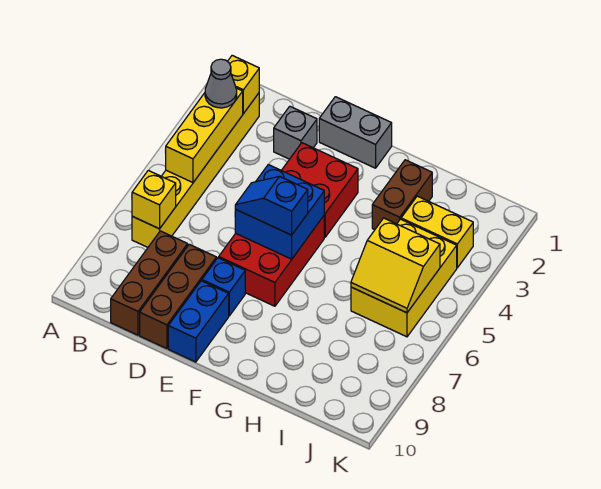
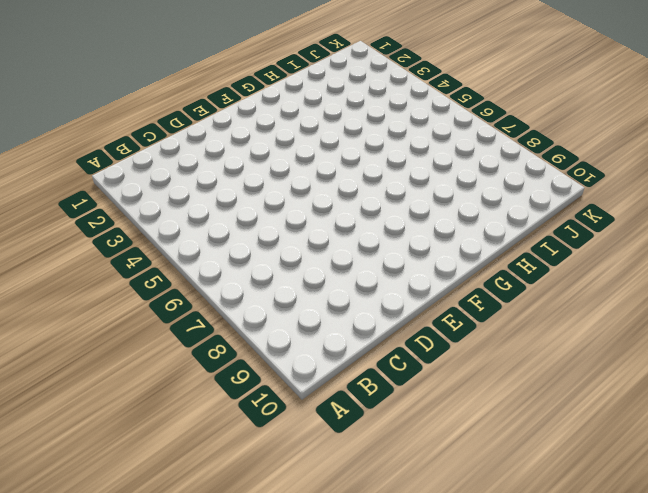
none -> yellow brick B2:B7 level 1
none -> brown brick C8:C10 level 1
none -> grey brick D2 level 1

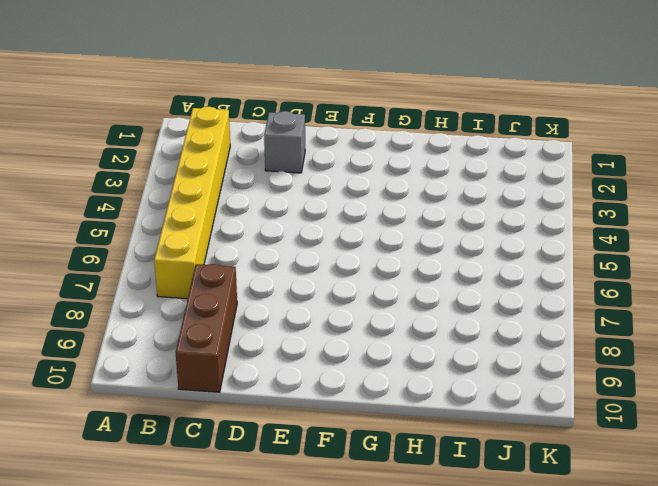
none -> brown brick D8:D10 level 1
none -> grey brick E1:F1 level 1
none -> red brick E3:F4 level 1

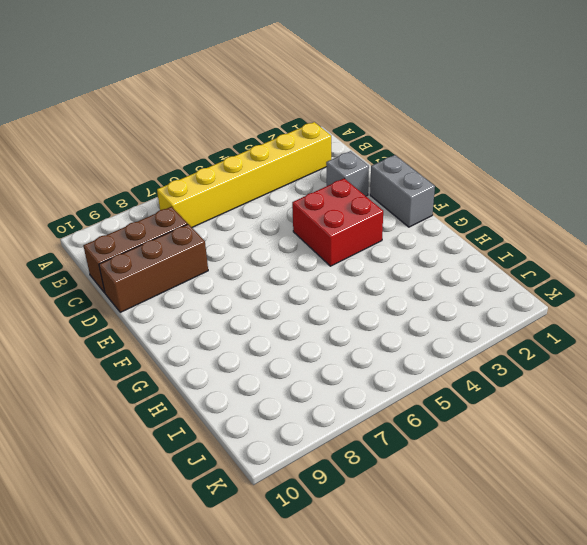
none -> red brick E5:F7 level 1
none -> blue brick E8 level 1
none -> blue brick E9:E10 level 1

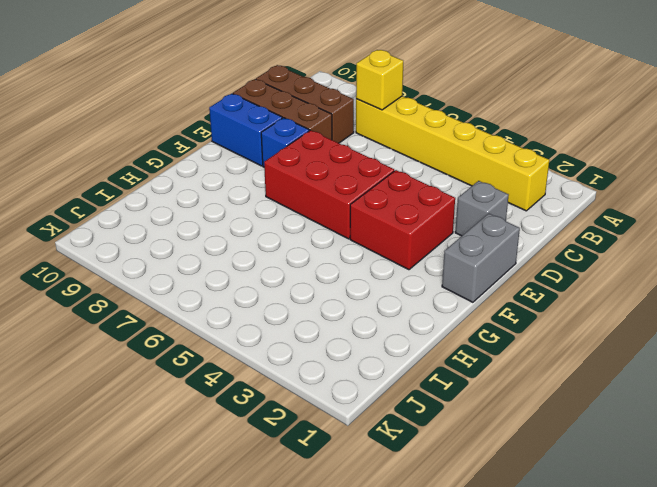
none -> brown brick H2:H3 level 1
none -> yellow brick I3:J3 level 1
none -> yellow brick I4:J6 level 1

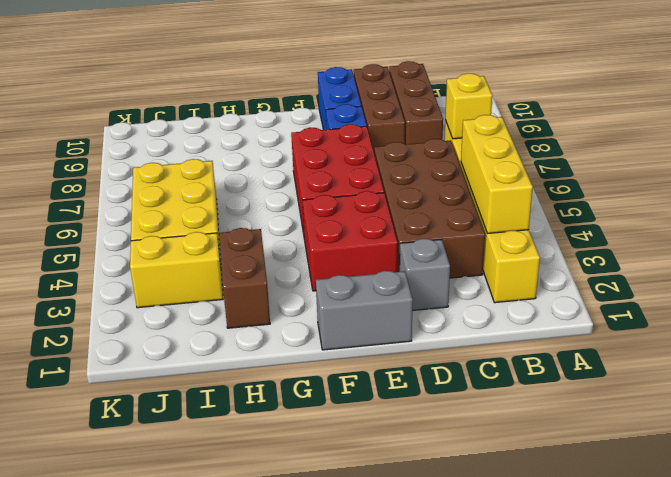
brown brick C3:D6 level 1 -> none
none -> yellow brick B2 level 2
none -> blue brick E5:F6 level 2
none -> yellow slope I5:J6 level 2 top 5

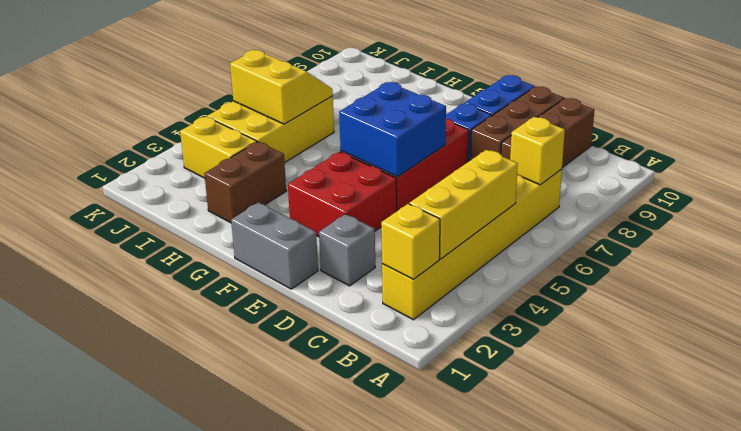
none -> grey cone B3 level 3
none -> blue slope E6:F6 level 3 top F

